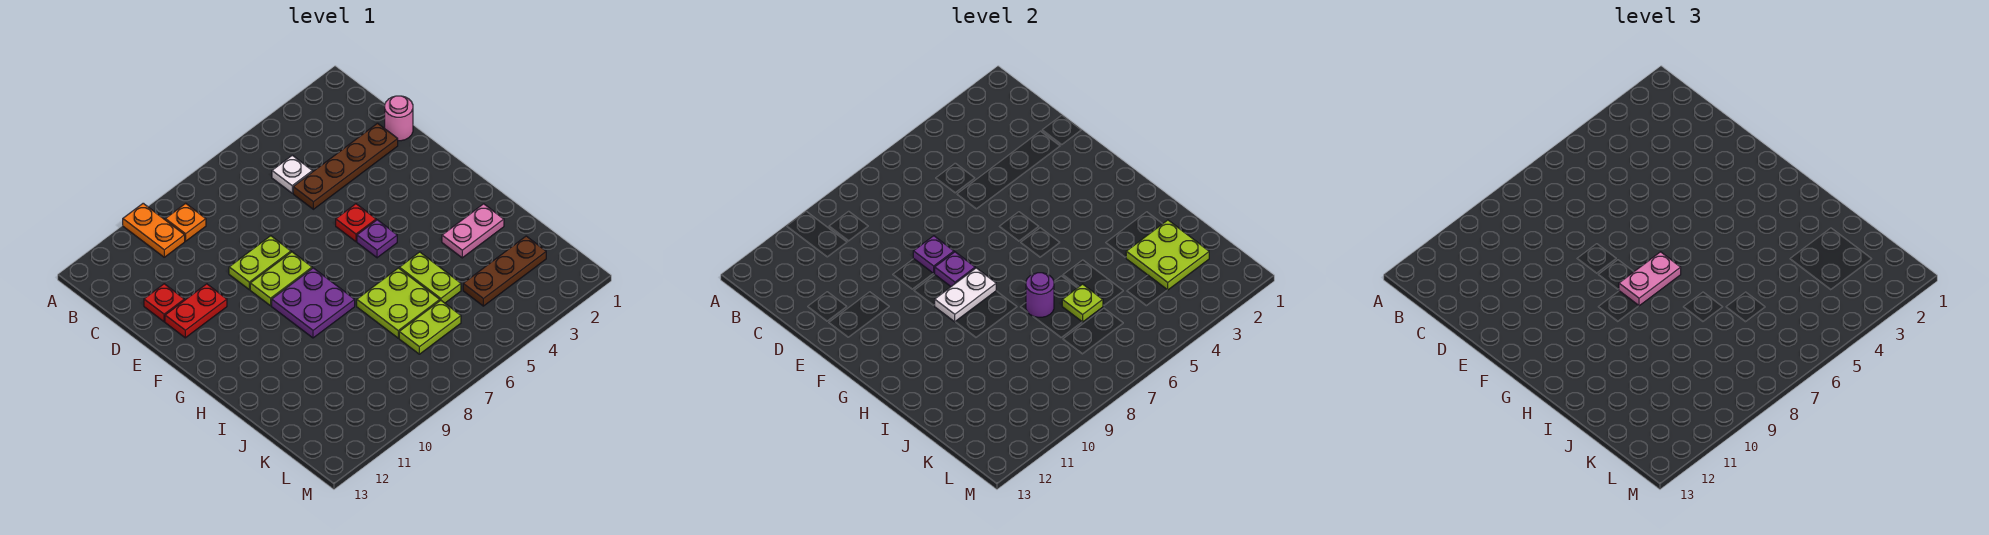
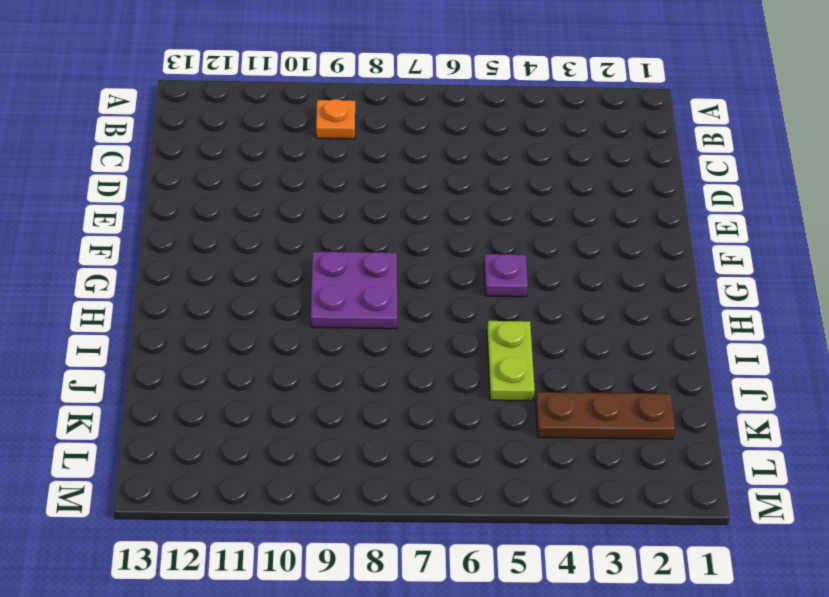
none -> orange plate A10:B10 level 1
none -> white plate C5 level 1
none -> pink round brick D1 level 1

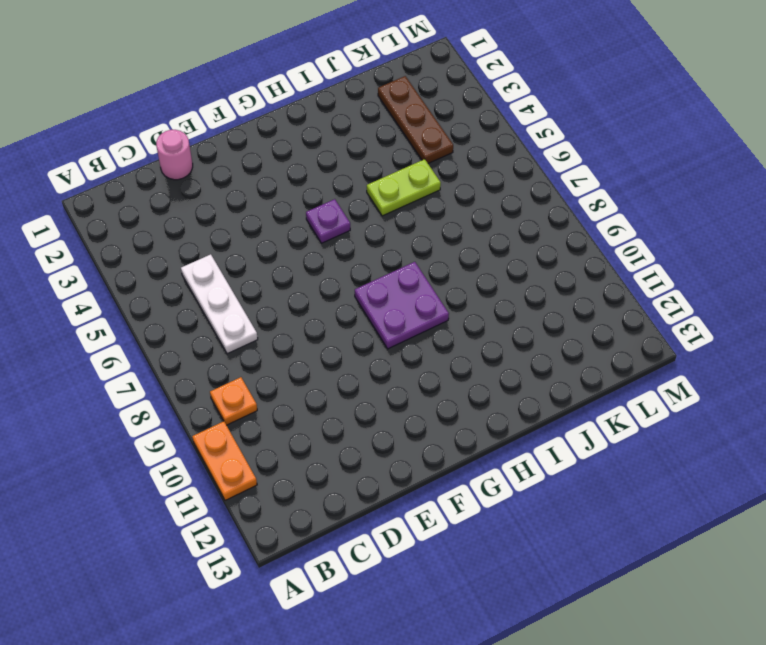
orange plate A10:A11 level 1 -> orange plate A10:B10 level 1
white plate C5:C7 level 1 -> white plate C5 level 1
none -> brown plate D2:D5 level 1
none -> red plate D12 level 1
none -> lime plate E8:E9 level 1

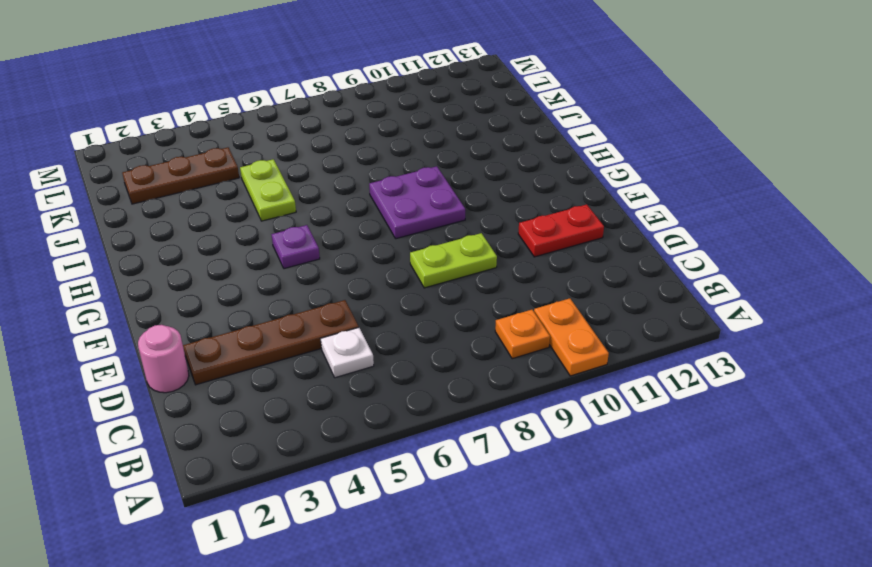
none -> red plate D12 level 1
none -> red plate F5 level 1
none -> lime plate F8:F9 level 1

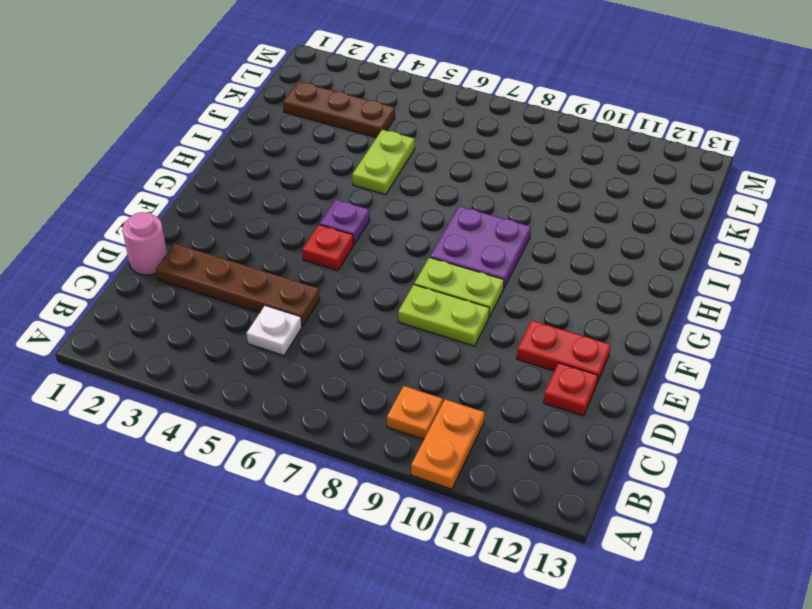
none -> pink plate I2:I3 level 1
none -> lime plate I6:J7 level 1
none -> lime plate K6:K7 level 1

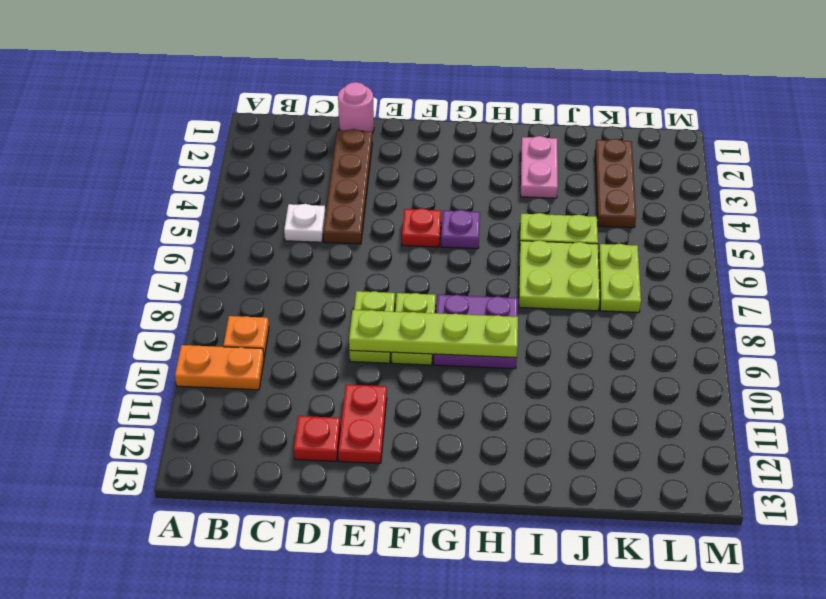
lime plate E9:H9 level 2 -> white plate G8:G9 level 2
none -> purple plate E8 level 2
none -> purple plate F8 level 2
none -> purple round brick I7 level 2

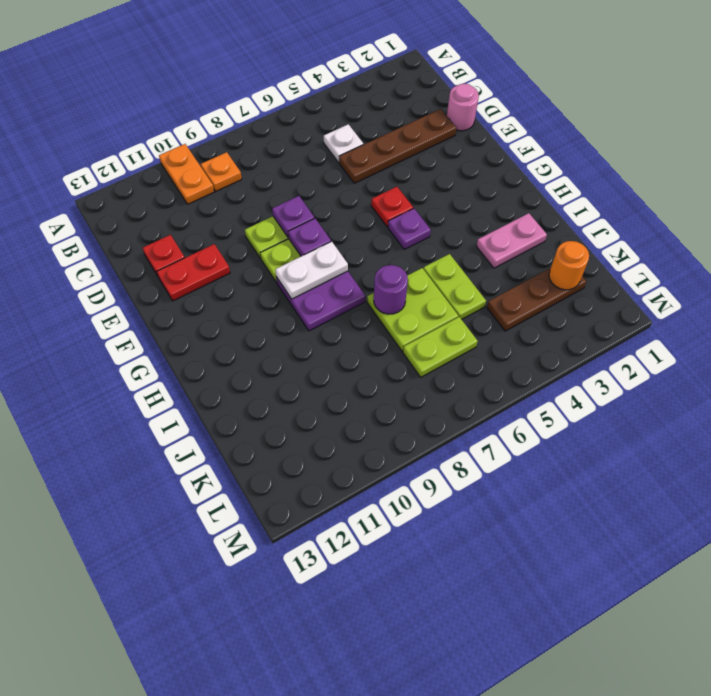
orange round brick K2 level 2 -> lime plate J2:K3 level 2
none -> lime plate J6 level 2
none -> pink plate G7:G8 level 3

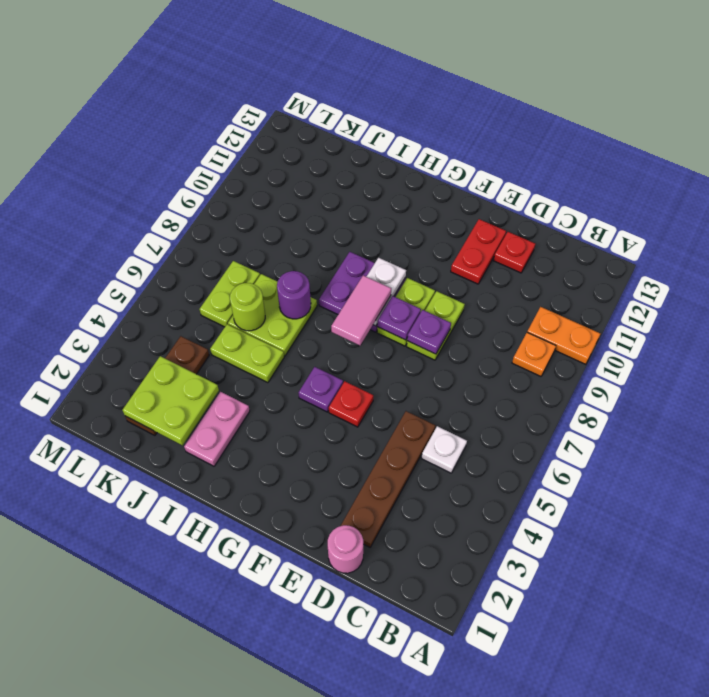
pink tile G7:G8 level 3 -> pink plate G7:G8 level 3
lime round brick J6 level 2 -> lime plate J6 level 2

